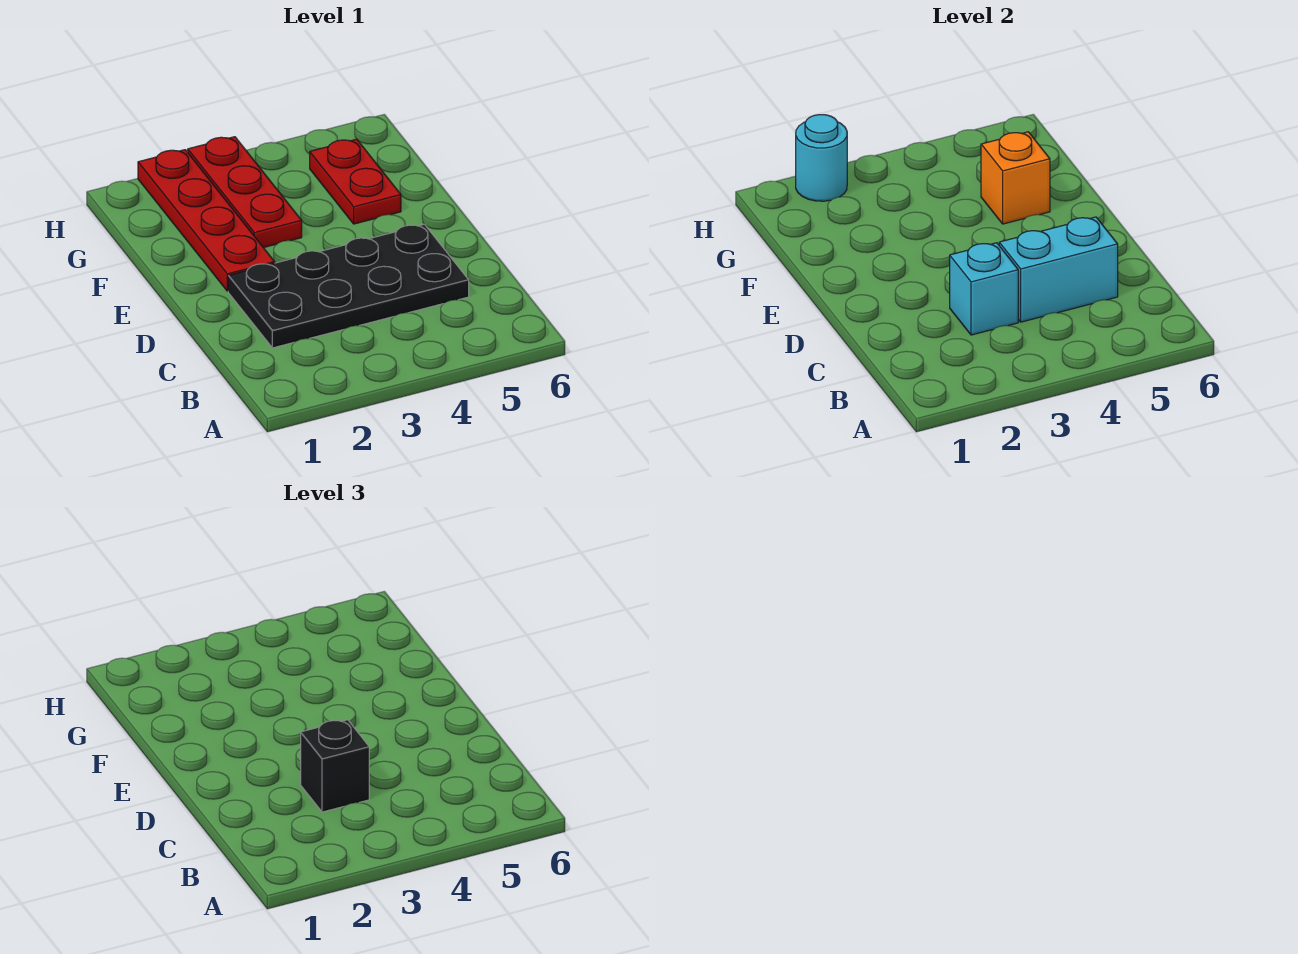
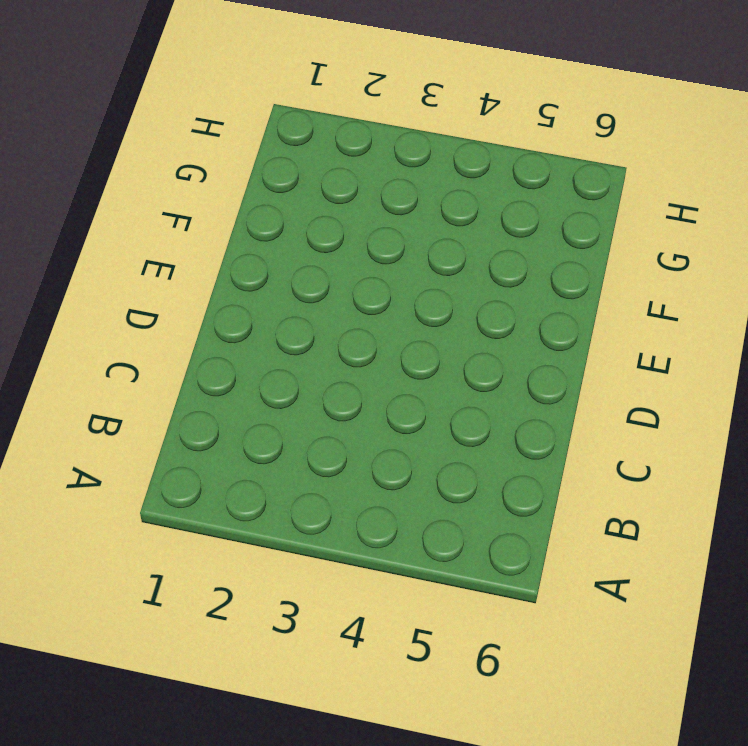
none -> black plate C2:D5 level 1
none -> red plate E2:H2 level 1

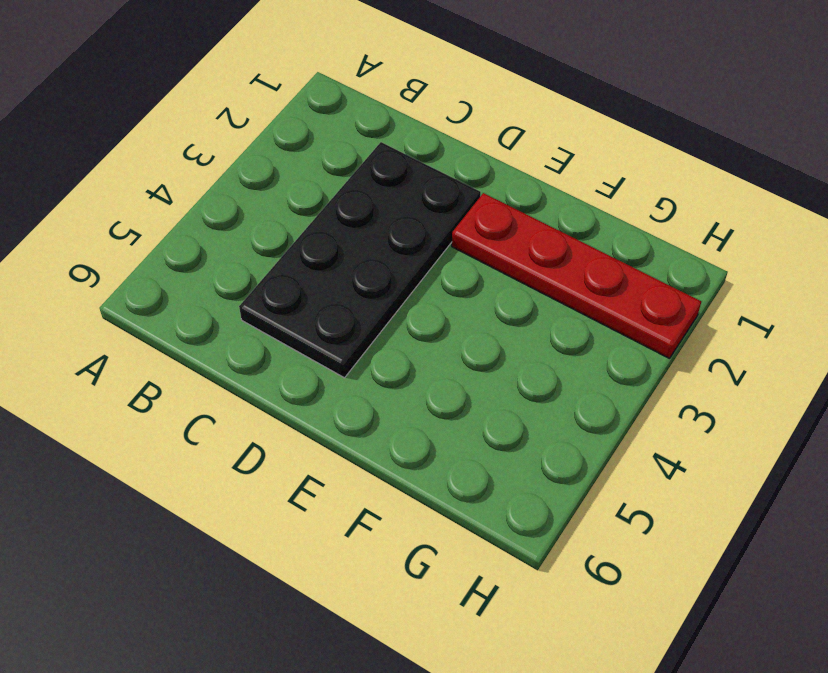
none -> red plate F3:H3 level 1
none -> red plate F5:G5 level 1

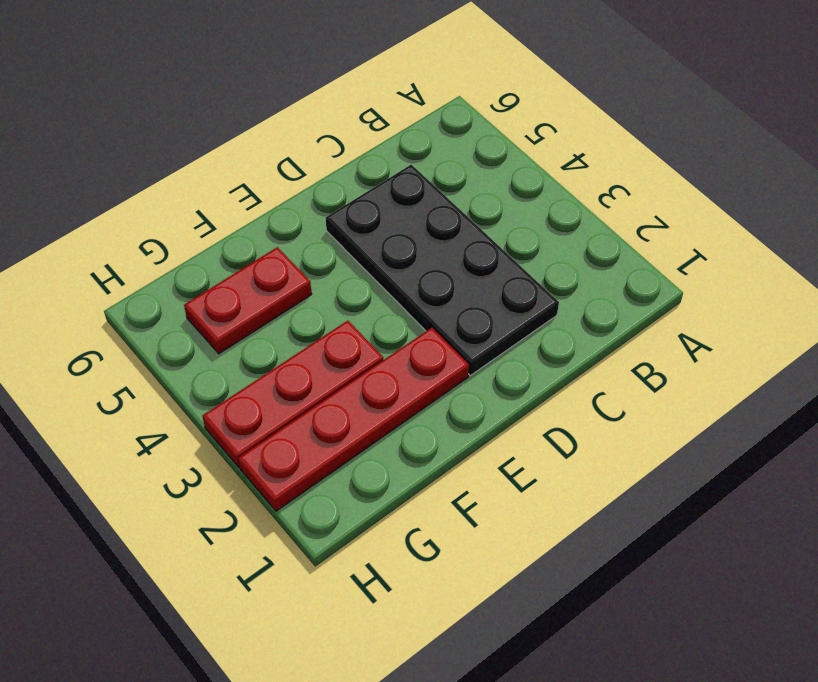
none -> cyan brick C3 level 2
none -> cyan brick C4:C5 level 2

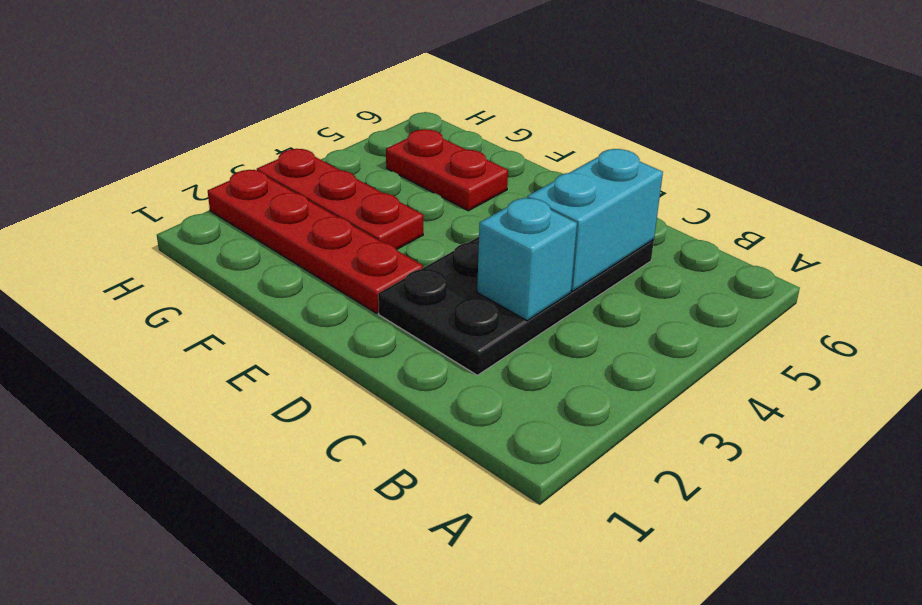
none -> orange brick F5 level 2
none -> cyan round brick H2 level 2

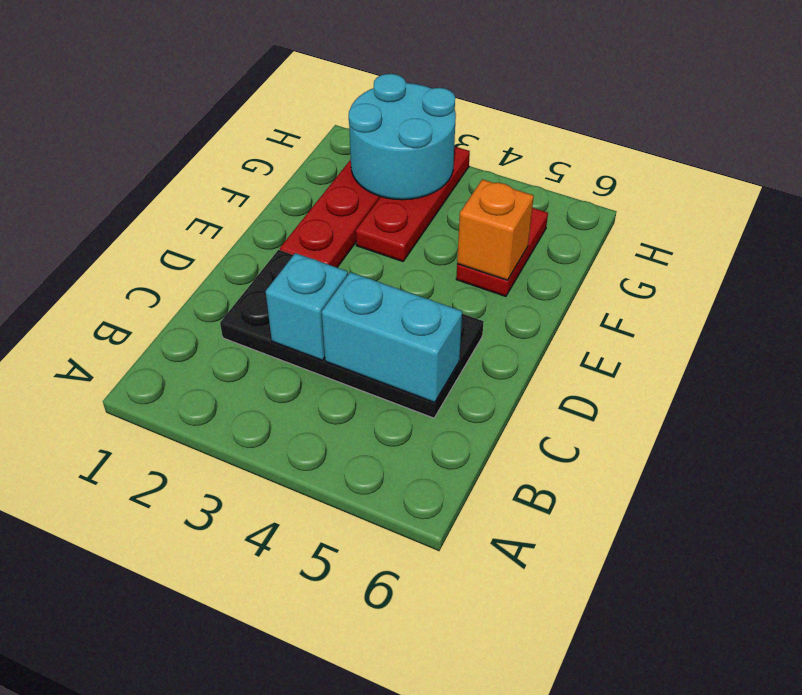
cyan round brick G2:H3 level 2 -> cyan round brick H2 level 2
none -> black brick C3 level 3

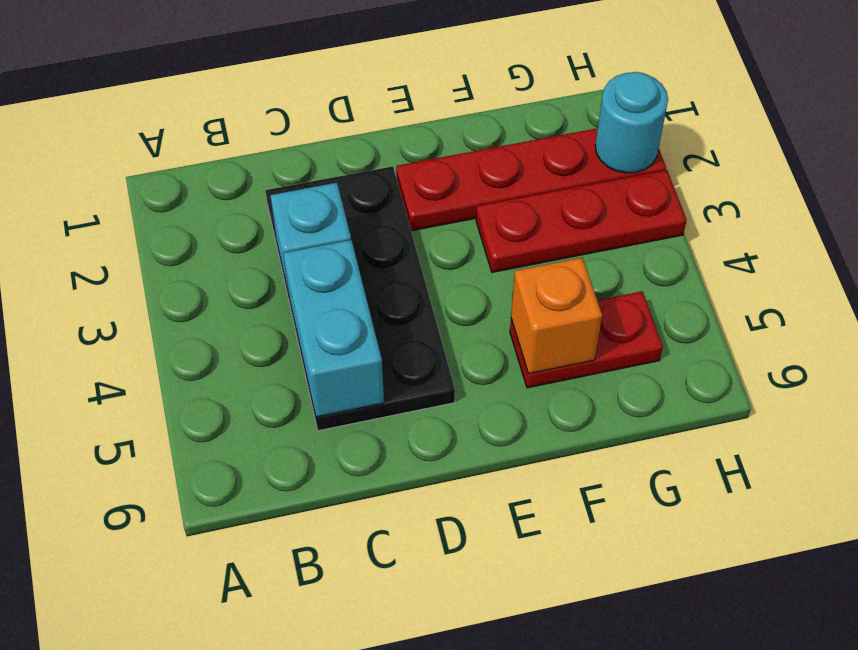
none -> black brick C3 level 3

